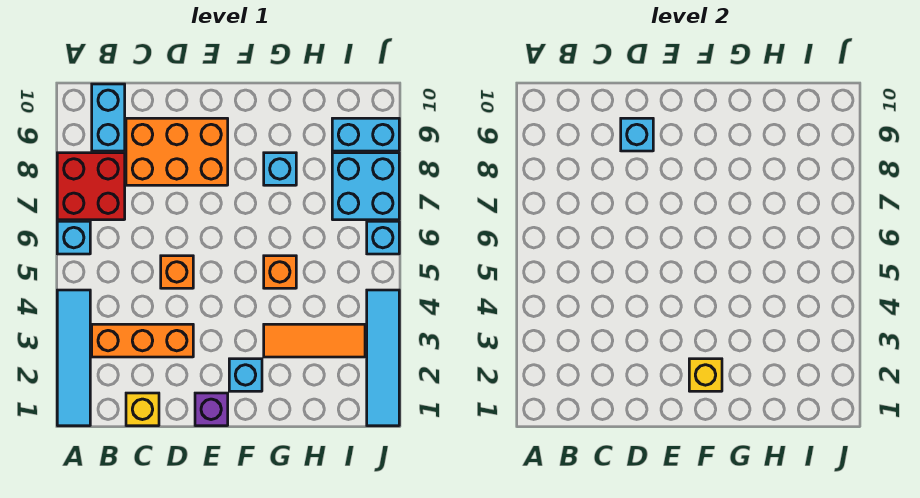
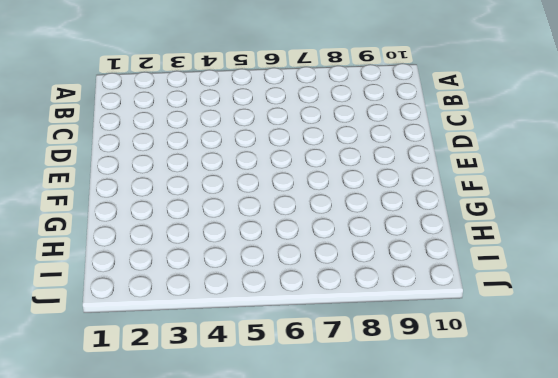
none -> cyan tile A1:A4 level 1
none -> cyan brick A6 level 1
none -> red brick A7:B8 level 1

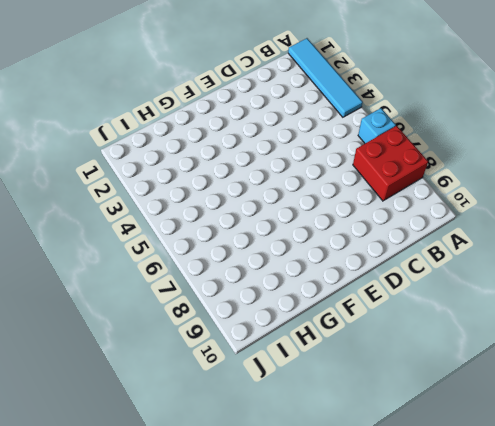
none -> orange brick B3:D3 level 1
none -> cyan brick B9:B10 level 1
none -> yellow brick C1 level 1

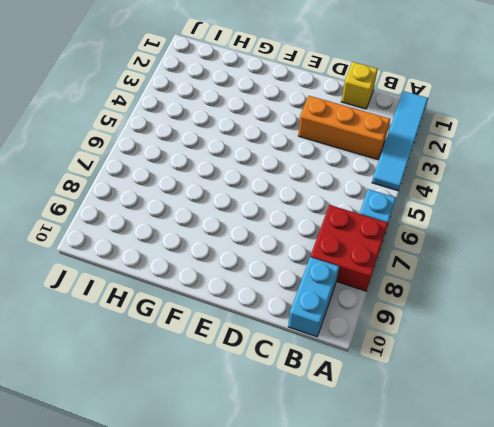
none -> orange brick C8:E9 level 1
none -> orange brick D5 level 1
none -> purple brick E1 level 1

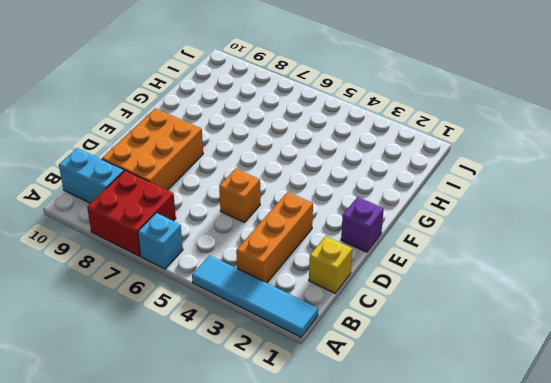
none -> cyan brick F2 level 1
none -> orange tile G3:I3 level 1
none -> orange brick G5 level 1

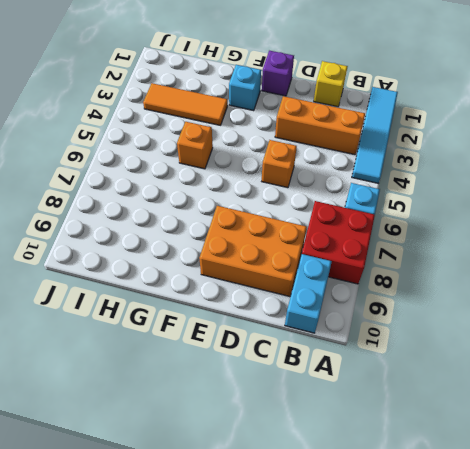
none -> cyan brick G8 level 1
none -> cyan brick I7:J8 level 1
none -> cyan brick I9:J9 level 1

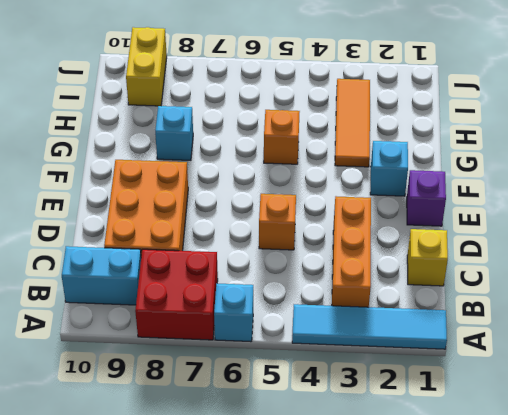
yellow brick I9:J9 level 1 -> cyan brick I9:J9 level 1
none -> cyan brick I7:J8 level 1
none -> cyan tile J1:J4 level 1
none -> cyan brick J6 level 1

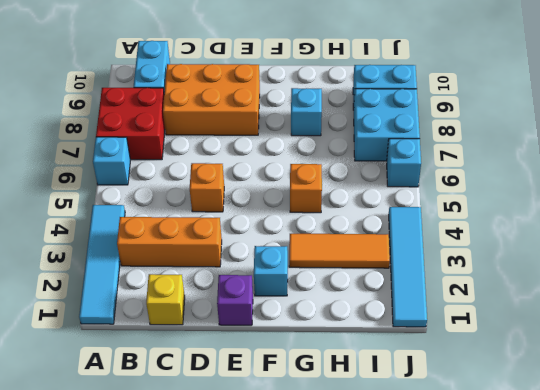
none -> cyan brick D9 level 2
none -> yellow brick F2 level 2

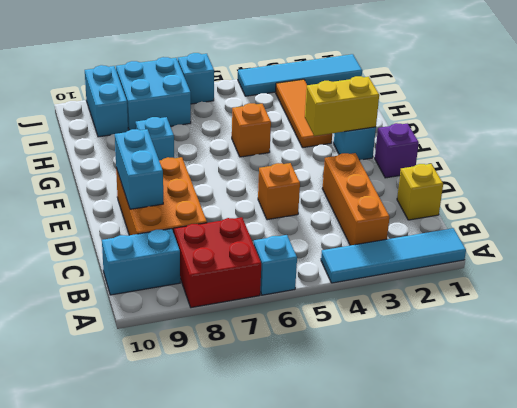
cyan brick D9:E9 level 2 -> cyan brick D9 level 2
yellow brick F2:F3 level 2 -> yellow brick F2 level 2

